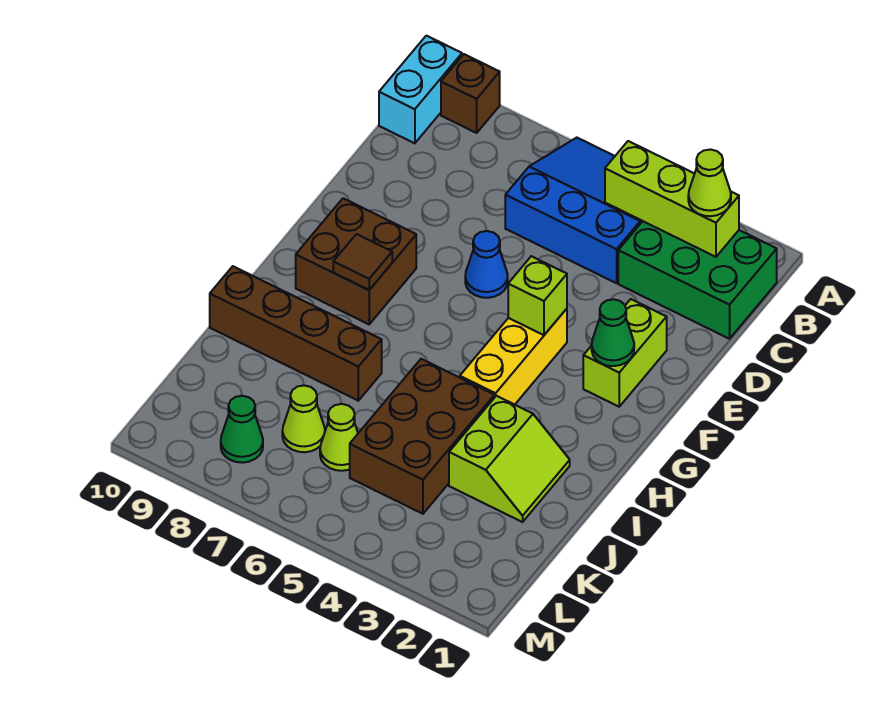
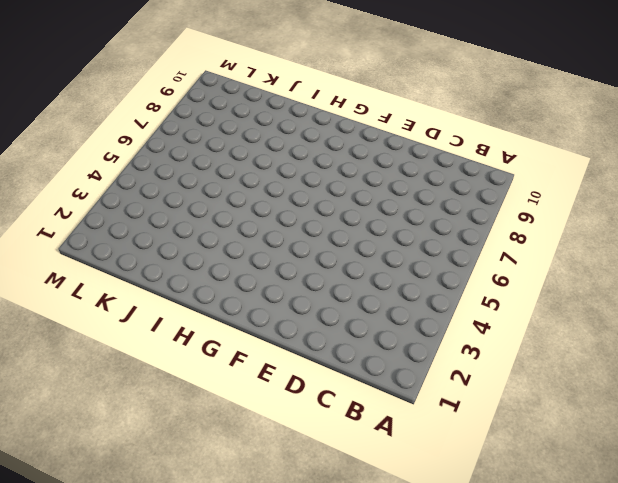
none -> blue slope A4:C6 level 1 top C
none -> brown brick A9 level 1
none -> cyan brick A10:B10 level 1

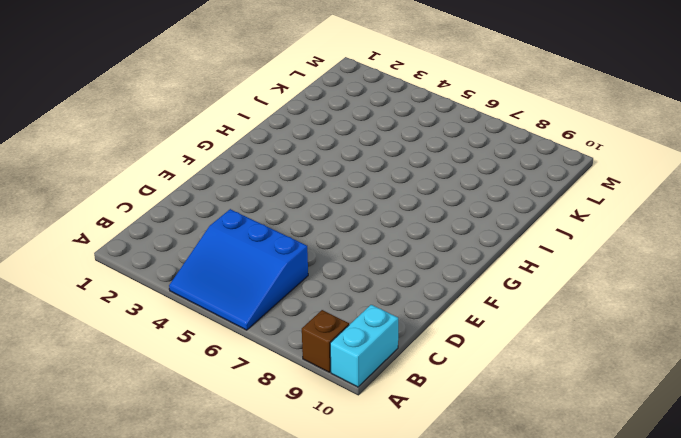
none -> green brick B1:C3 level 1
none -> lime brick E2:F2 level 1
none -> blue cone E6 level 1

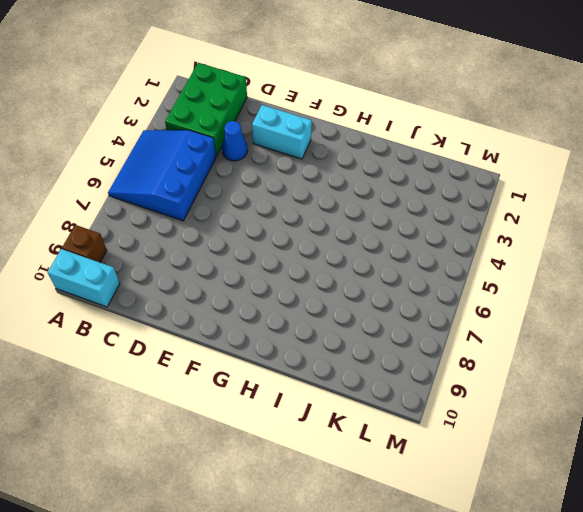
blue cone D3 level 1 -> blue cone E6 level 1
cyan brick E2:F2 level 1 -> lime brick E2:F2 level 1
none -> yellow brick F4:H4 level 1
none -> brown brick F8:G9 level 1
none -> lime slope I2:J3 level 1 top 3

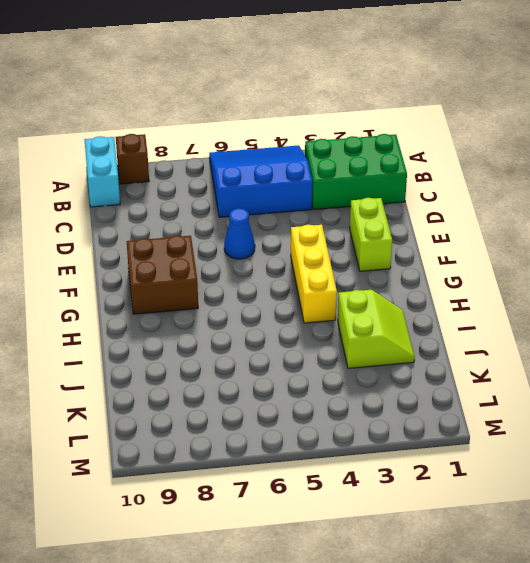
none -> brown brick I4:K5 level 1
none -> brown brick I7:I10 level 1
none -> lime cone K6 level 1

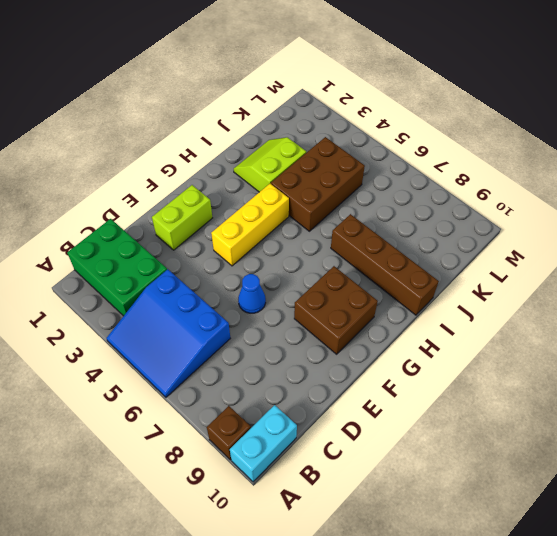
none -> lime cone K6 level 1
none -> lime cone K7 level 1
none -> green cone L8 level 1

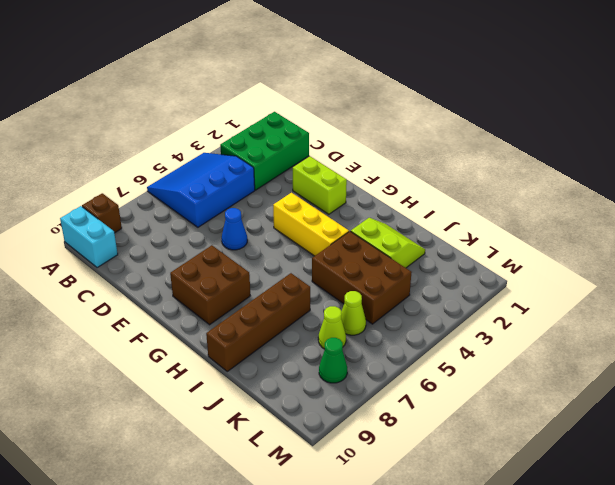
none -> lime brick B2:B4 level 2
none -> green cone F2 level 2
none -> lime brick F4 level 2

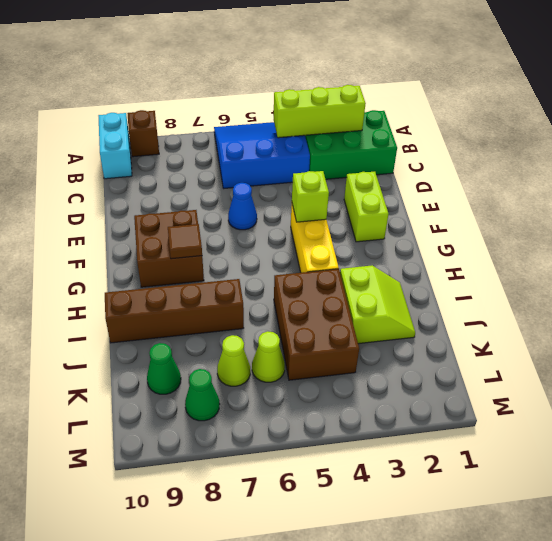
green cone K9 level 1 -> green cone F2 level 2
none -> lime cone B2 level 3

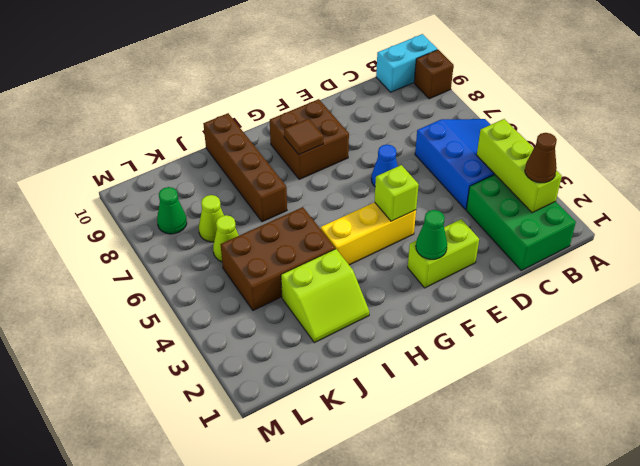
brown cone B2 level 3 -> lime cone B2 level 3

